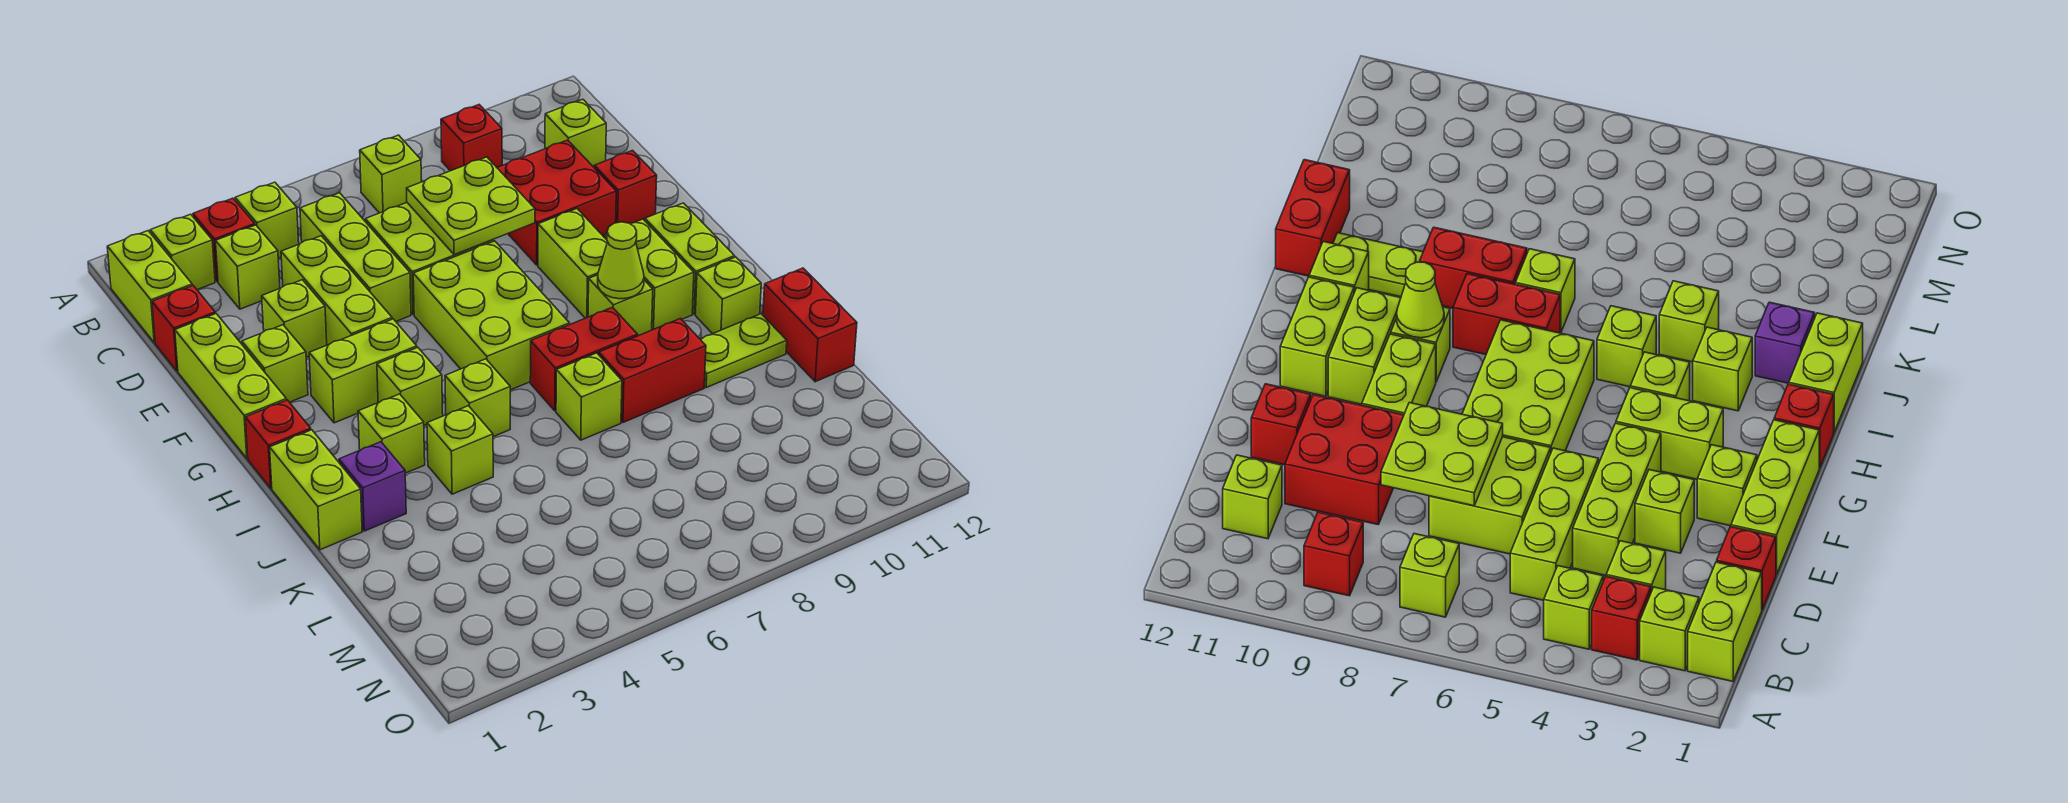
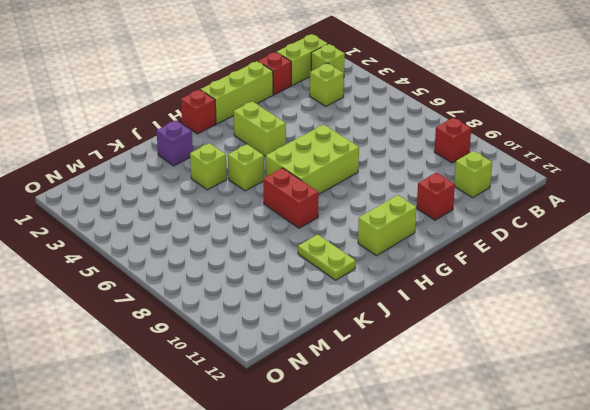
none -> red brick B3 level 1
none -> lime brick B4 level 1
none -> lime brick B7 level 1
none -> lime brick C5:E5 level 1

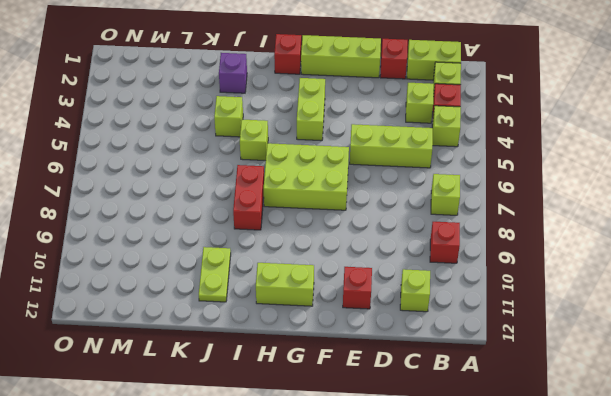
none -> lime brick D4:F4 level 1
none -> lime brick D6:E7 level 1
none -> red brick D9:E10 level 1
none -> lime brick E3 level 1

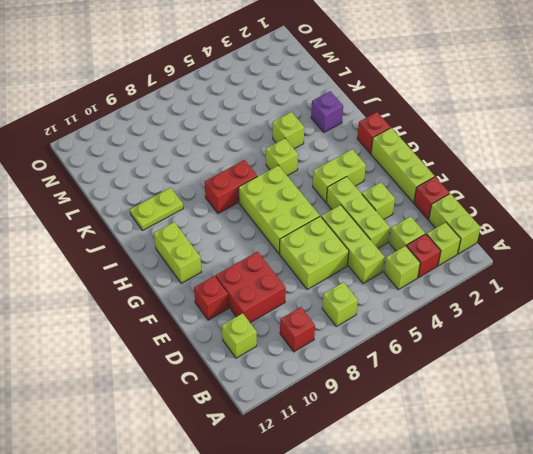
none -> lime brick F2 level 1
none -> lime brick F9:G9 level 1
none -> lime brick G10:H10 level 1
none -> lime brick H4 level 1

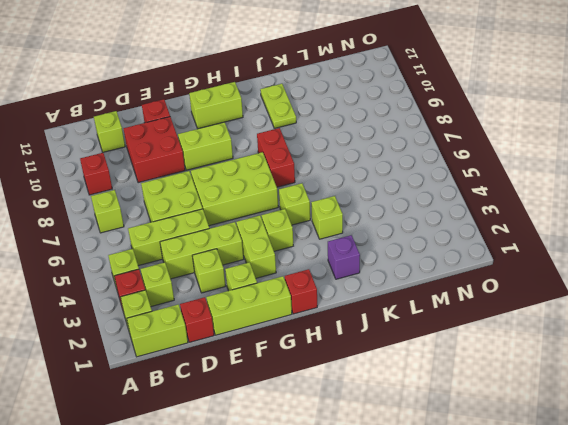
none -> lime brick G10:H10 level 1
none -> lime brick H9 level 1
none -> lime brick I1:J1 level 1
none -> lime brick I3 level 1

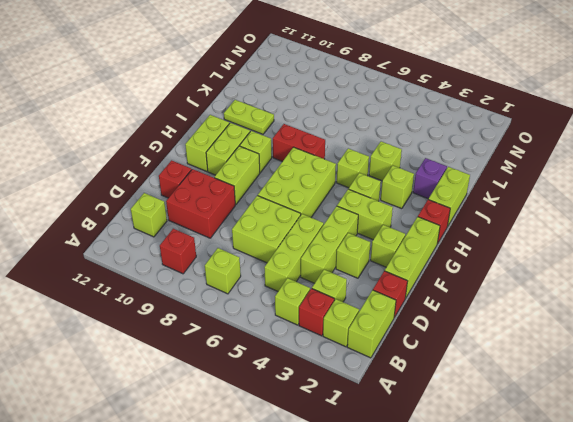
none -> lime brick I11 level 1
none -> lime brick J7 level 1
none -> red brick J8:J9 level 1
none -> red brick J12:K12 level 1

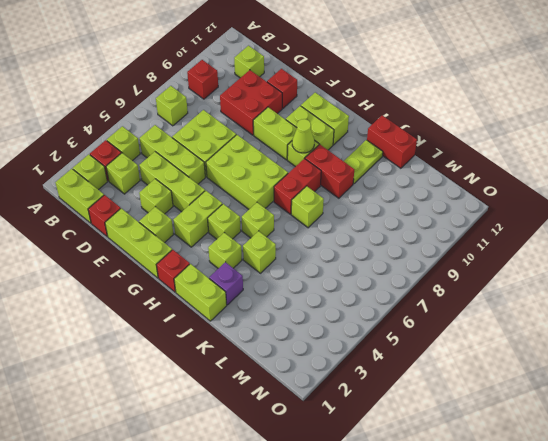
red brick I9:J9 level 1 -> red brick J8:J9 level 1
none -> lime brick I11 level 1
none -> lime plate D7:E8 level 2

